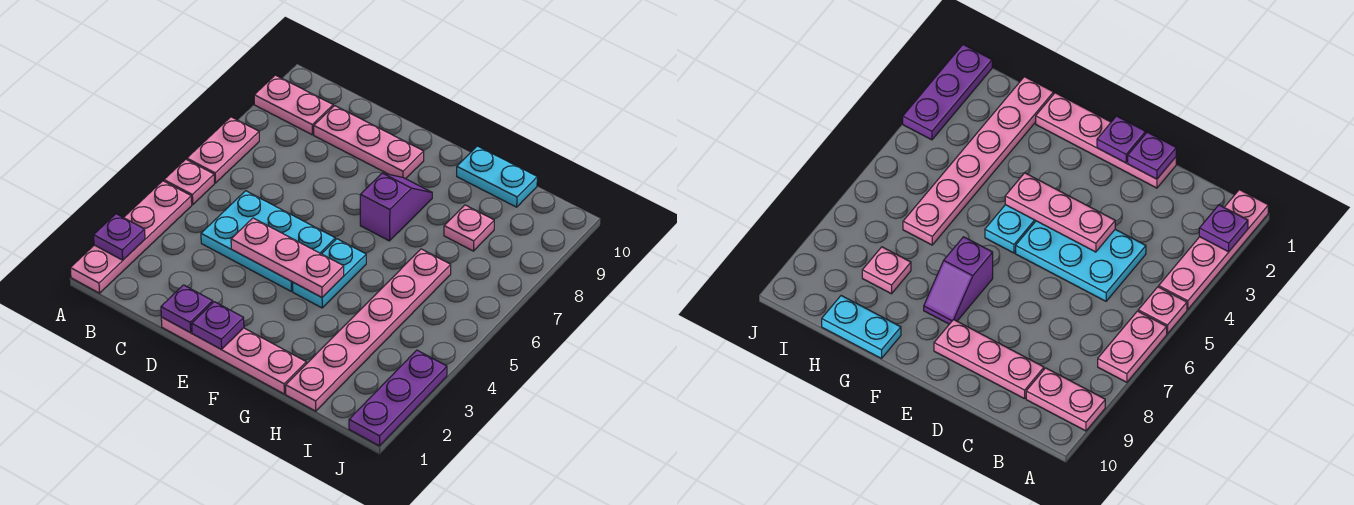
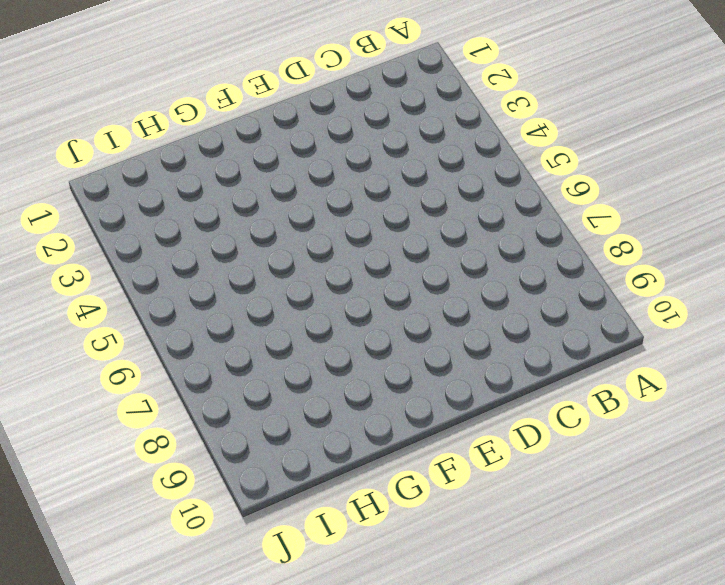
none -> pink plate A1:A4 level 1
none -> pink plate A5 level 1
none -> pink plate A6:A7 level 1

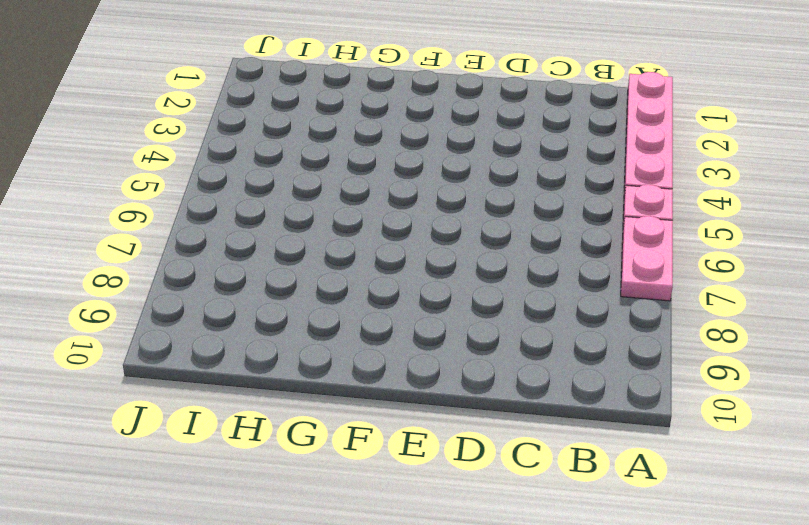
none -> pink plate A9:B9 level 1
none -> cyan plate C4:E5 level 1
none -> pink plate C9:E9 level 1

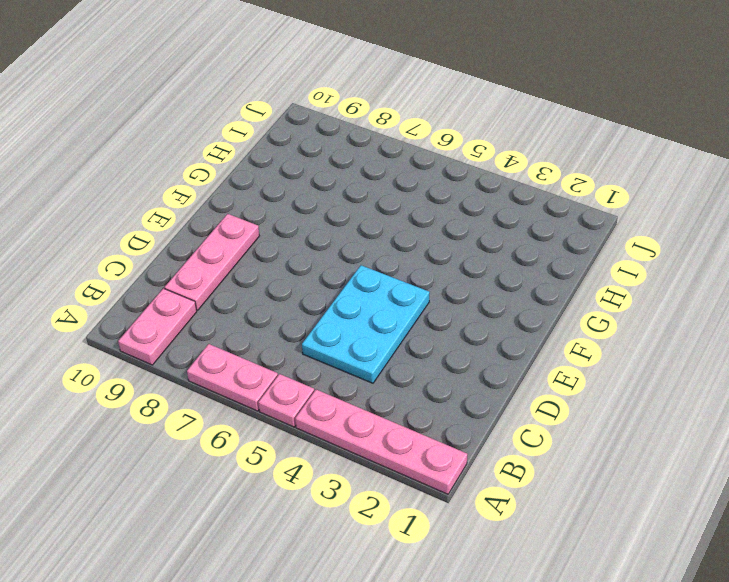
none -> pink plate D1:G1 level 1
none -> cyan plate F4:F5 level 1
none -> purple slope F7:F8 level 1 top 7

